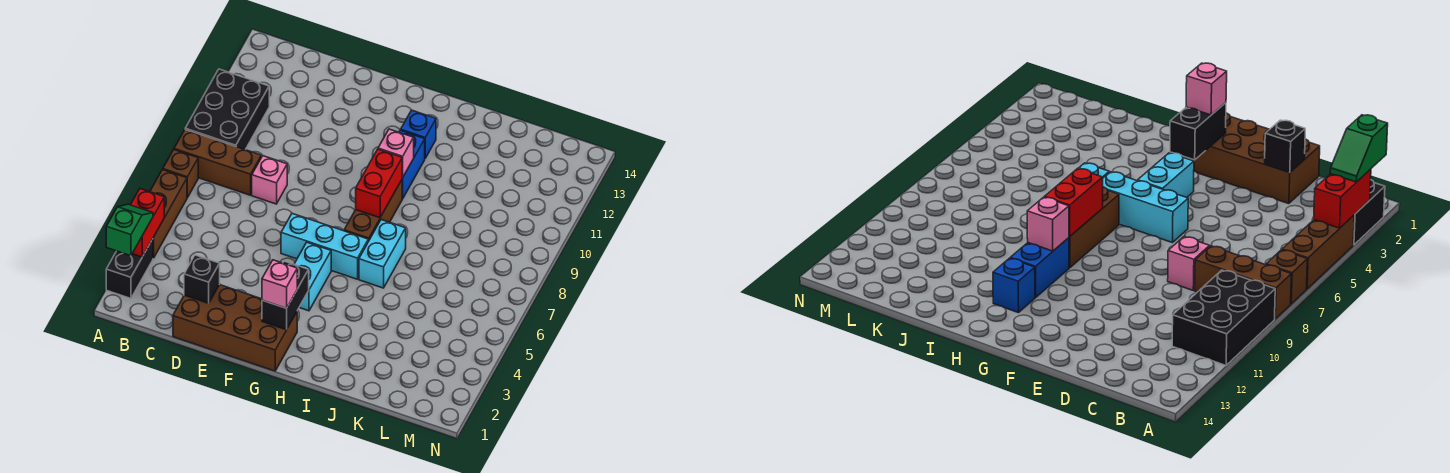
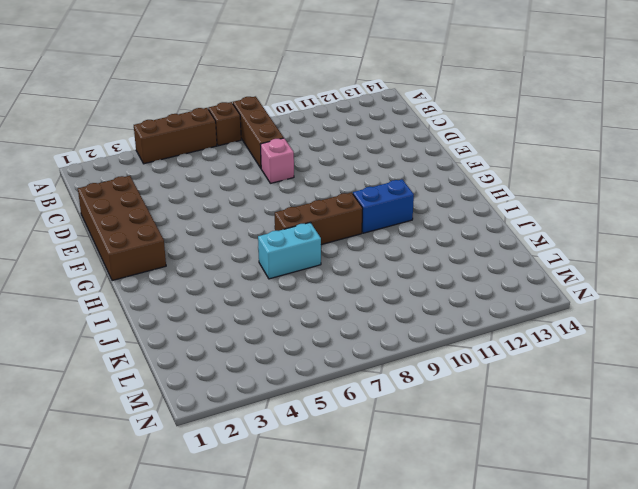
none -> black brick A2:A3 level 1
none -> black brick A9:B11 level 1
none -> cyan brick F6:H6 level 1

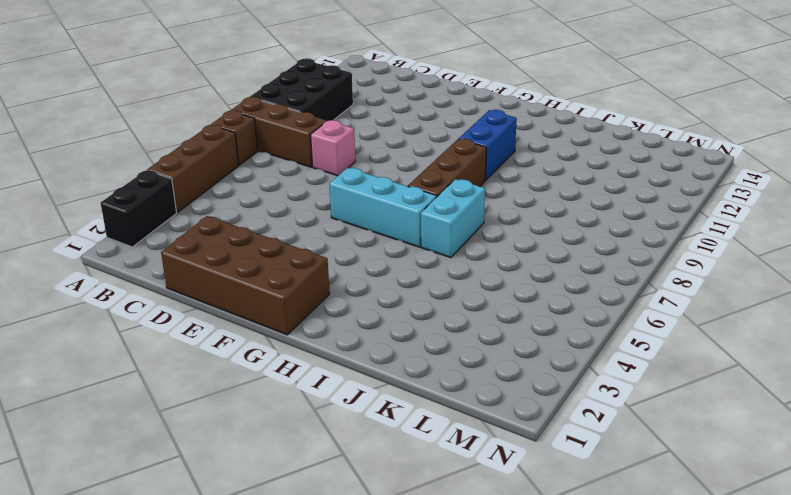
none -> cyan brick G4:G5 level 1
none -> blue brick H12 level 1
none -> red brick A3:A4 level 2

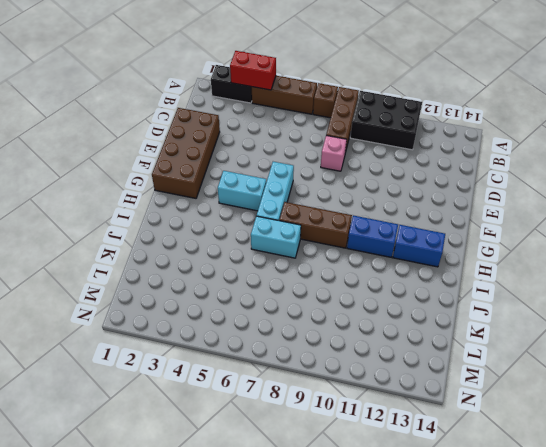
blue brick H12:H13 level 1 -> blue brick H12 level 1
none -> black brick D2 level 2
none -> black brick G2:G3 level 2
none -> red brick H8:H9 level 2

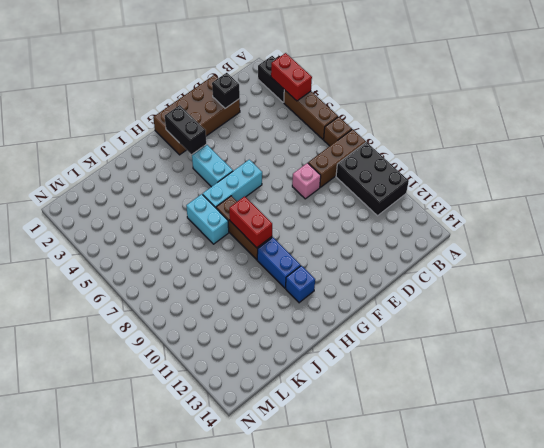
none -> pink brick H10 level 2
none -> green slope A2:A3 level 3 top 2
none -> pink brick G2 level 3

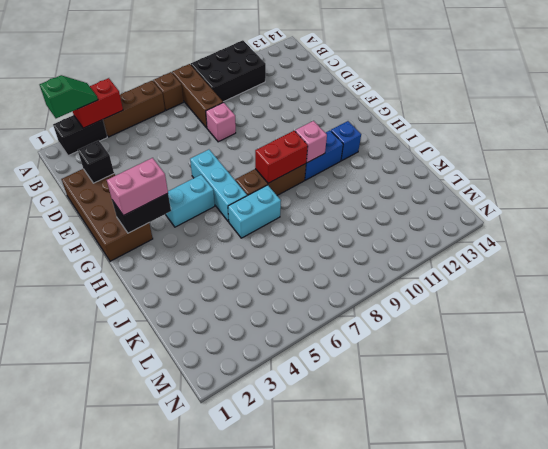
pink brick G2:G3 level 3 -> pink brick G2 level 3

